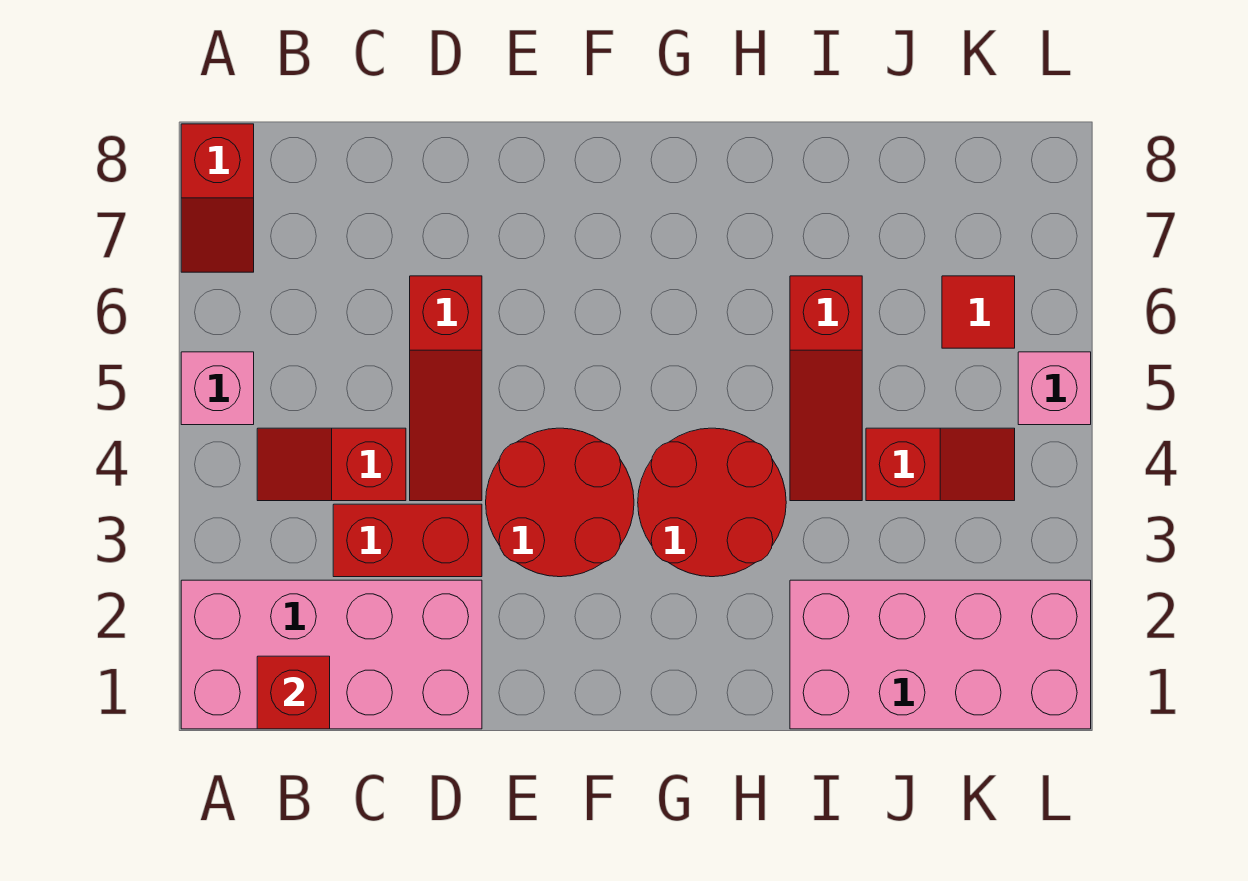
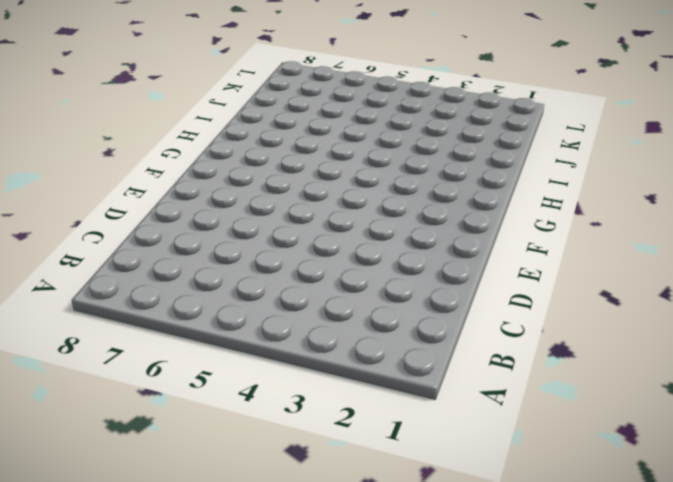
none -> pink brick A1:D2 level 1
none -> pink brick A5 level 1
none -> red slope A7:A8 level 1 top 8

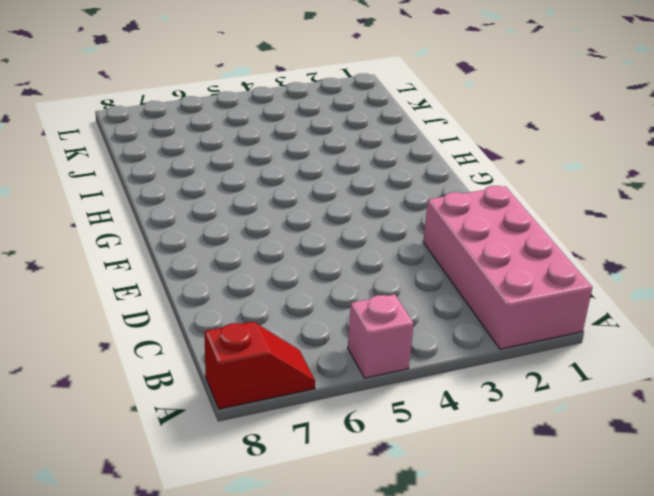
none -> red slope B4:C4 level 1 top C
none -> red brick C3:D3 level 1
none -> red slope D4:D6 level 1 top 6

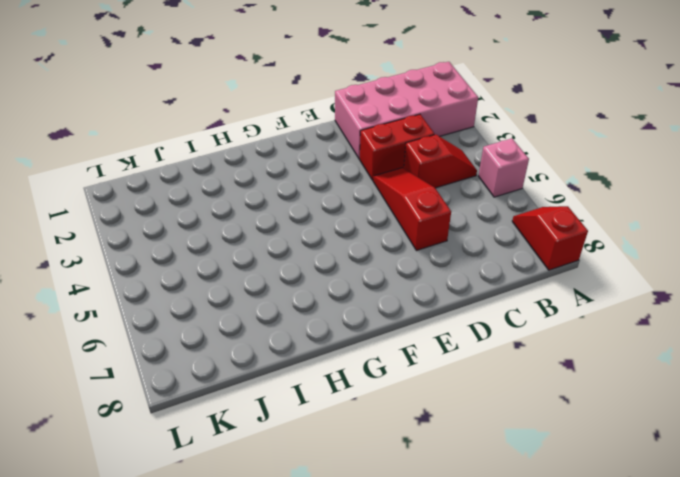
none -> red round brick E3:F4 level 1
none -> red round brick G3:H4 level 1
none -> pink brick I1:L2 level 1

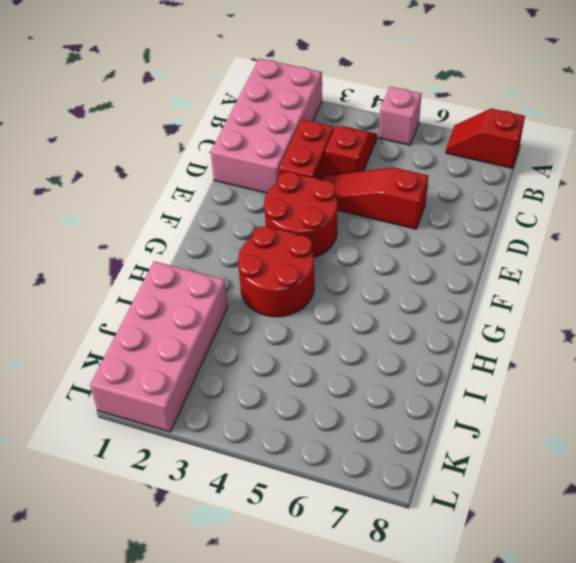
none -> red slope I4:I6 level 1 top 6
none -> red slope J4:K4 level 1 top J
none -> red tile K6 level 1

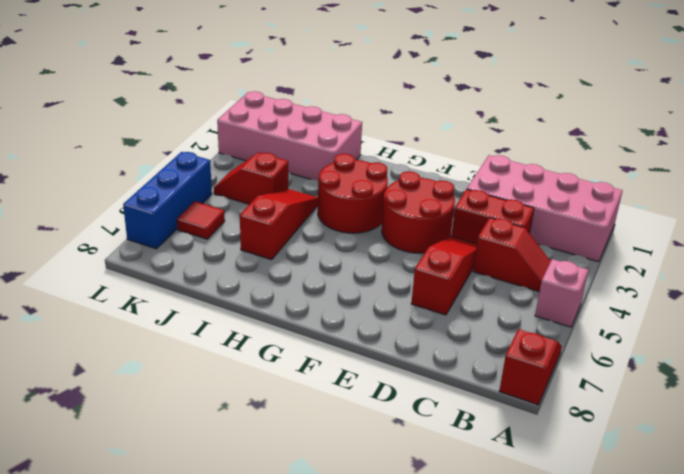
blue brick L5:L7 level 1 -> pink brick L5 level 1
none -> red brick B1 level 2

